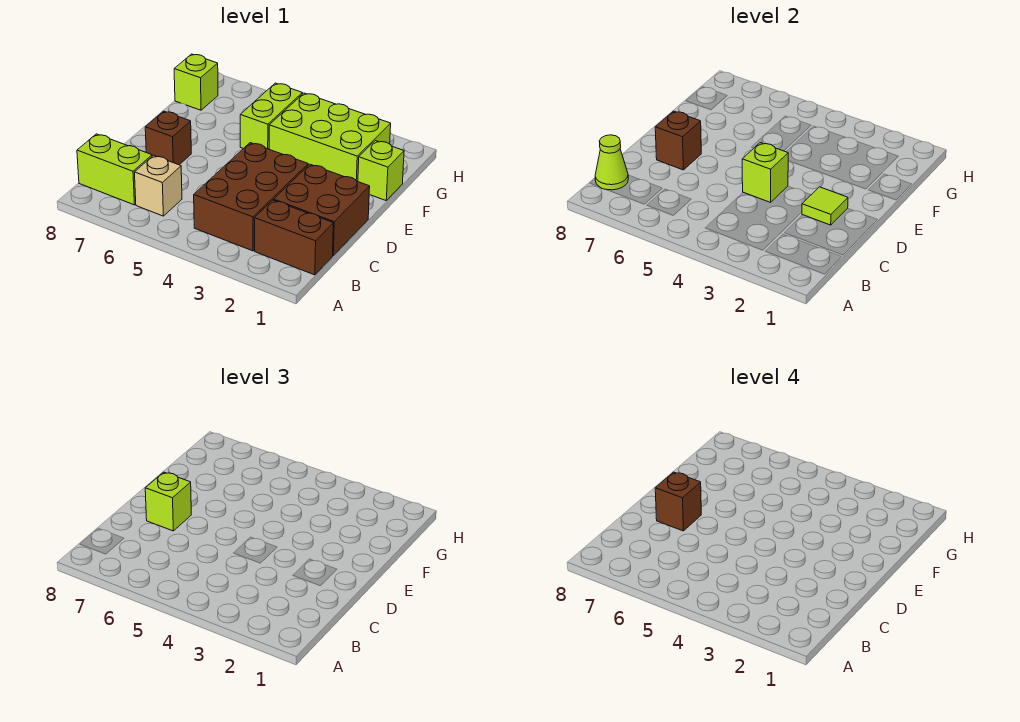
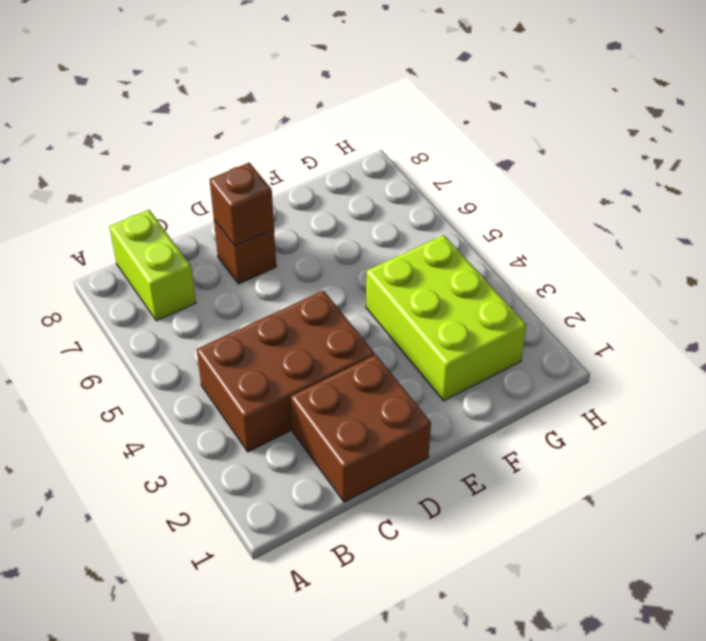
none -> brown brick B1:B2 level 1
none -> tan brick B6 level 1
none -> lime brick F1 level 1

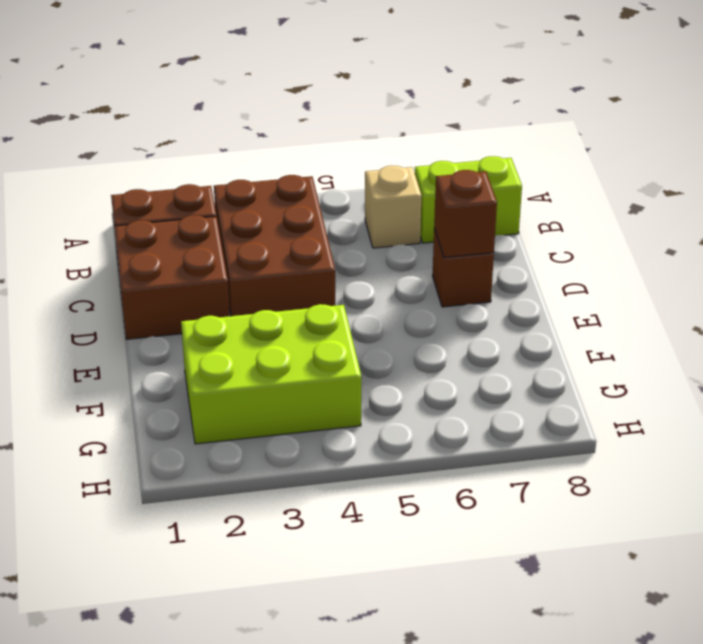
none -> lime brick F1 level 1
none -> lime brick F5:G5 level 1
none -> lime brick G8 level 1

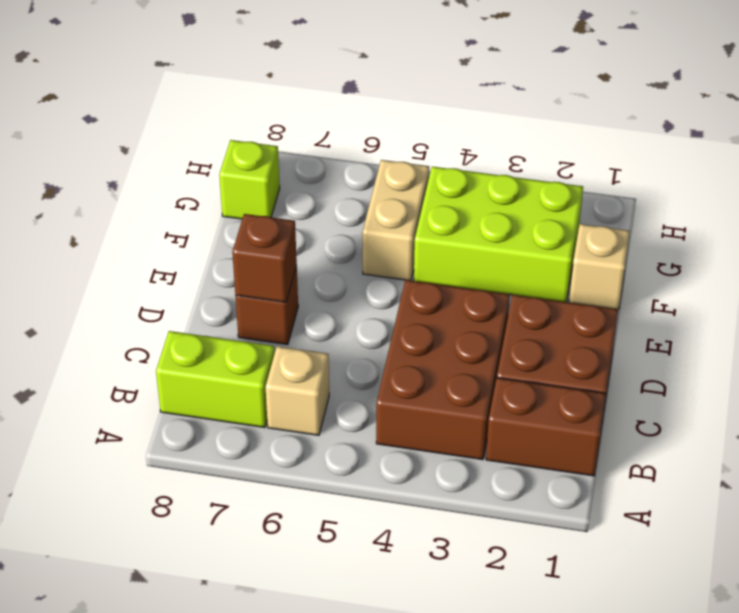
tan brick F1 level 1 -> lime brick F1 level 1
tan brick F5:G5 level 1 -> lime brick F5:G5 level 1
none -> lime cone B8 level 2
none -> lime tile D2 level 2
none -> lime brick D4 level 2

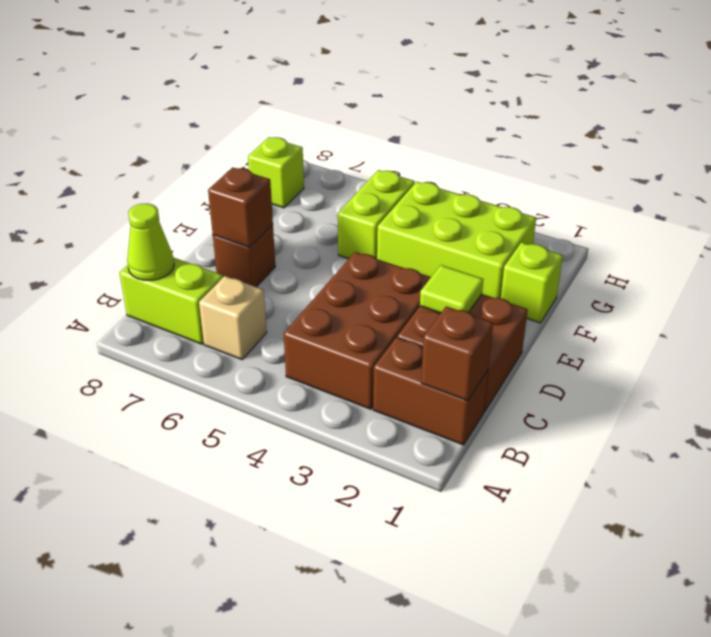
brown brick B1 level 2 -> brown brick D7 level 4
none -> lime brick D4 level 2
none -> lime brick D7 level 3

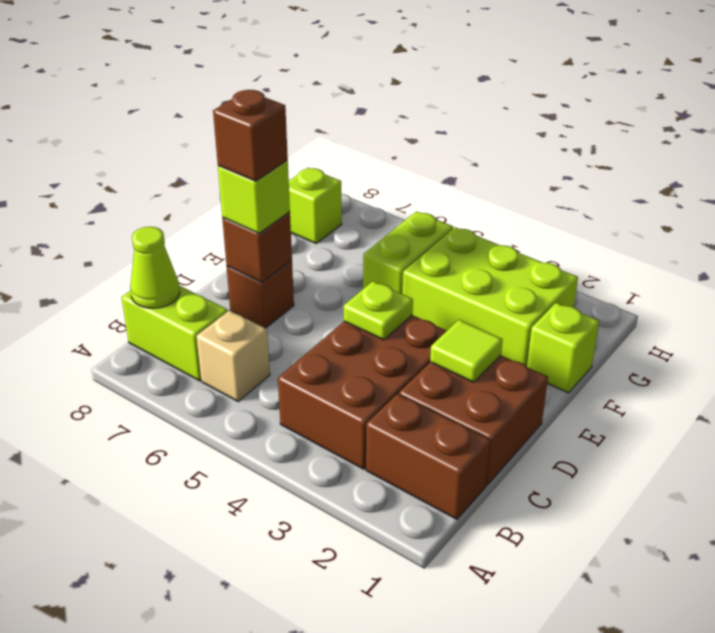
lime plate D4 level 2 -> lime brick D4 level 2

